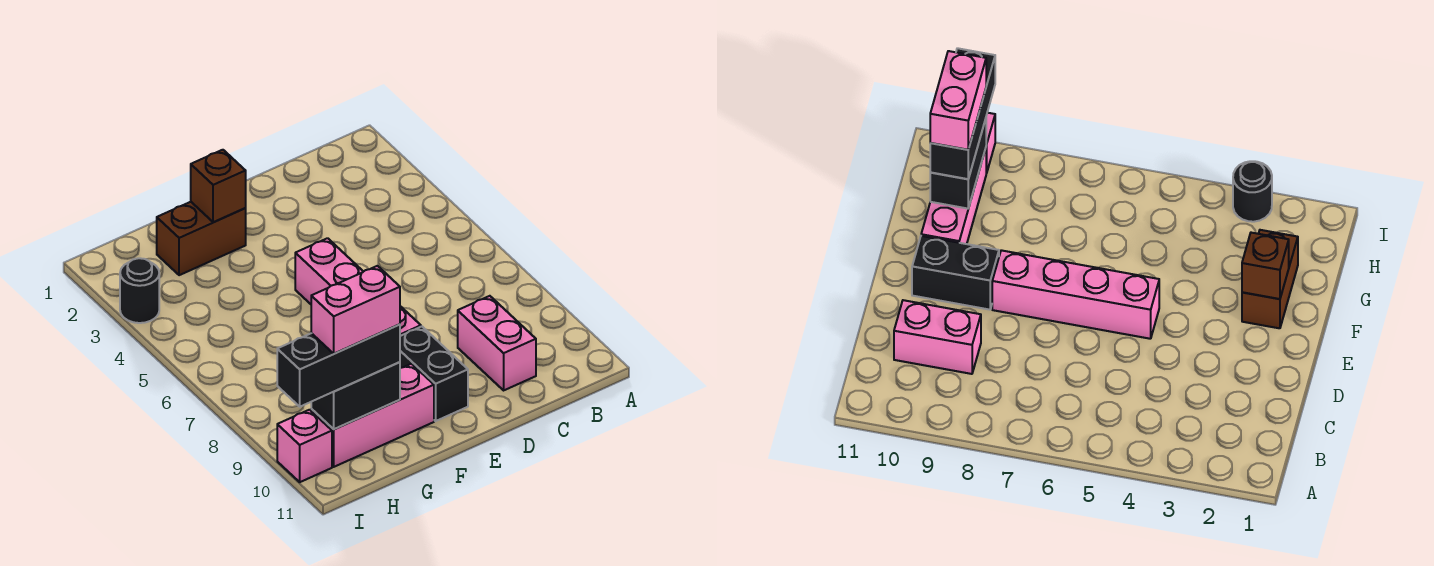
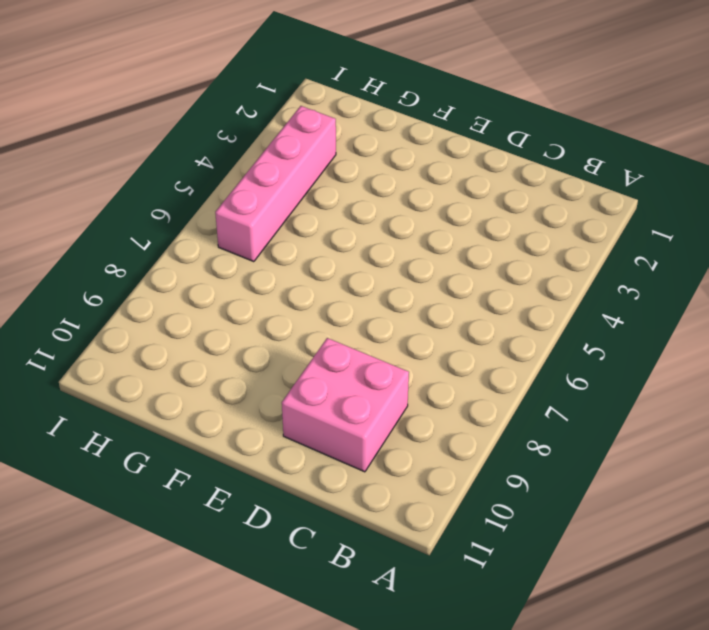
pink brick C9:D10 level 1 -> pink brick C9:C10 level 1
pink brick H3:H6 level 1 -> pink brick E5:E8 level 1
none -> black brick E9:E10 level 1
none -> brown brick F2:G2 level 1

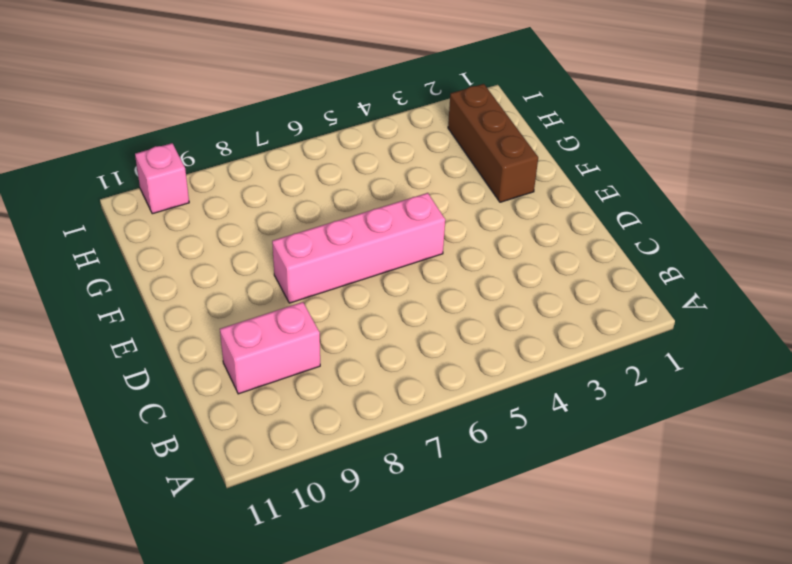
brown brick F2:H2 level 1 -> brown brick F2:G2 level 1
none -> black brick E9:E10 level 1
none -> pink brick F10:H10 level 1

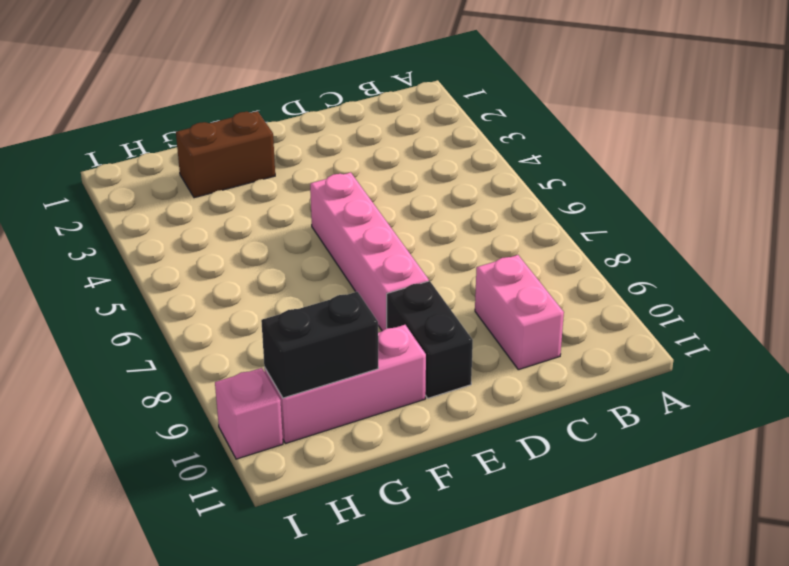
none -> black round brick I3 level 1
none -> brown brick F2 level 2

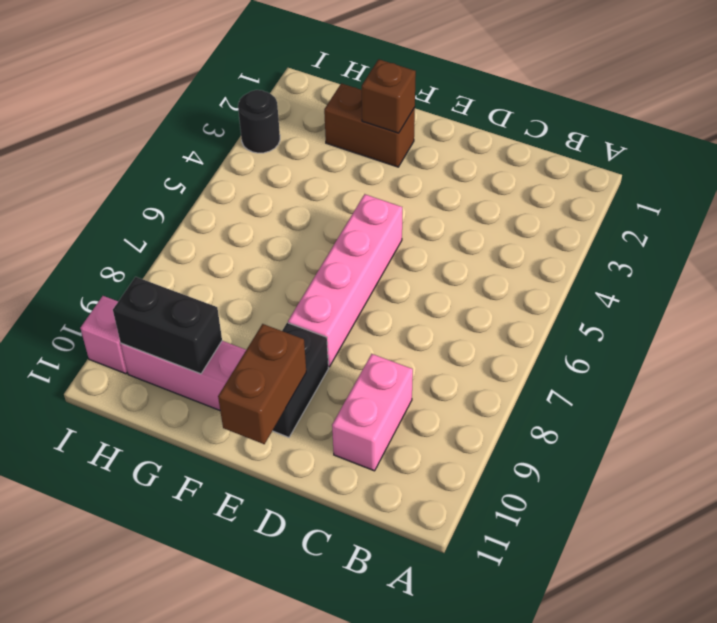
brown brick E10:E11 level 2 -> none
none -> black brick G10:I10 level 3
none -> pink brick G10:H10 level 4

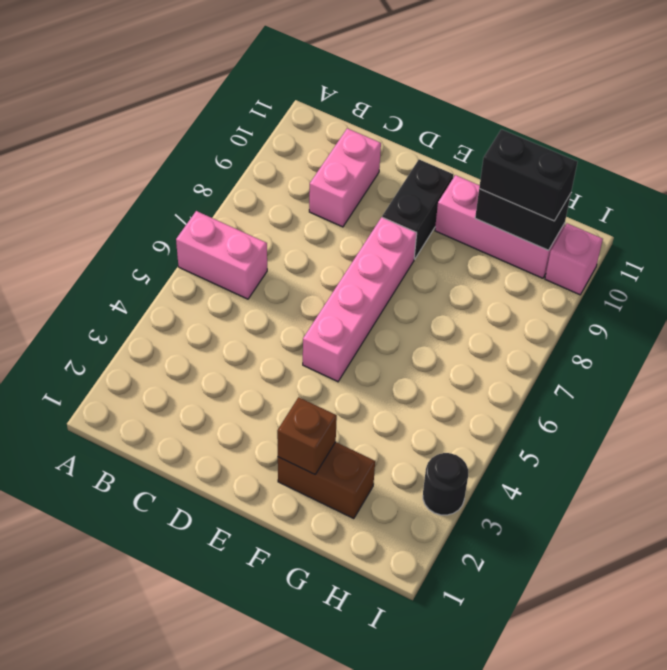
pink brick A6:B6 level 1 -> pink brick G10:H10 level 4
black brick G10:H10 level 3 -> black brick G10:I10 level 3

